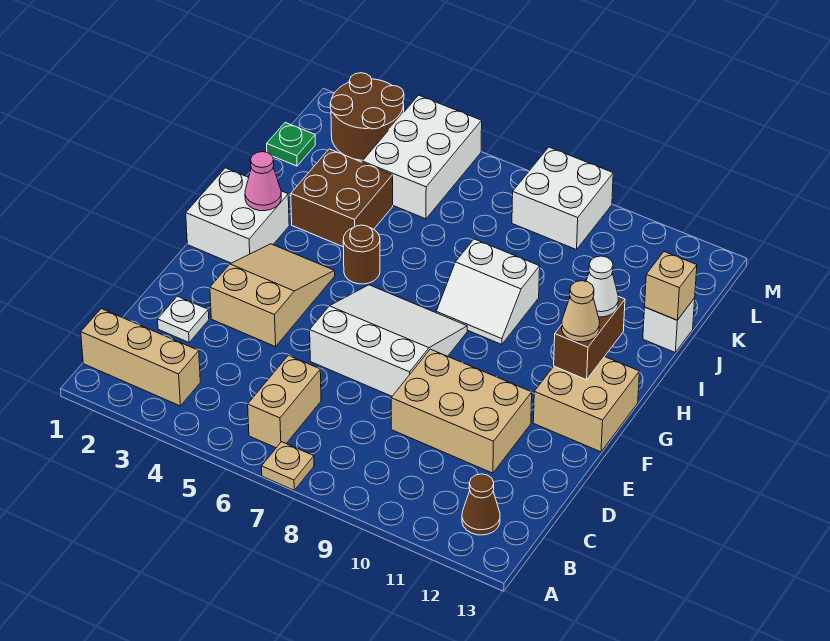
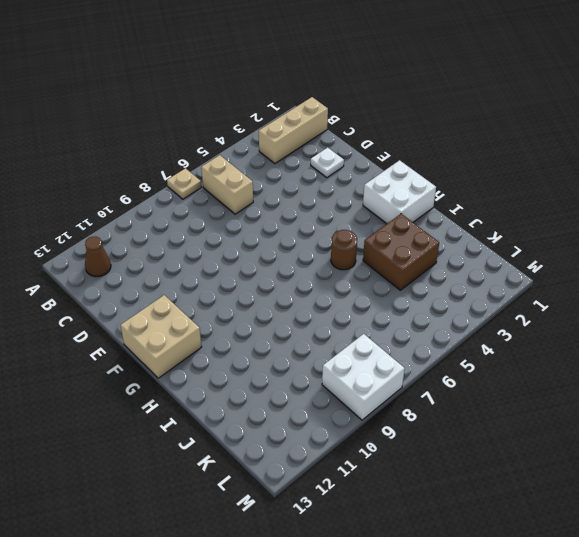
none -> tan brick D9:E11 level 1
none -> tan slope E3:G4 level 1 top E
none -> white slope E6:G8 level 1 top E

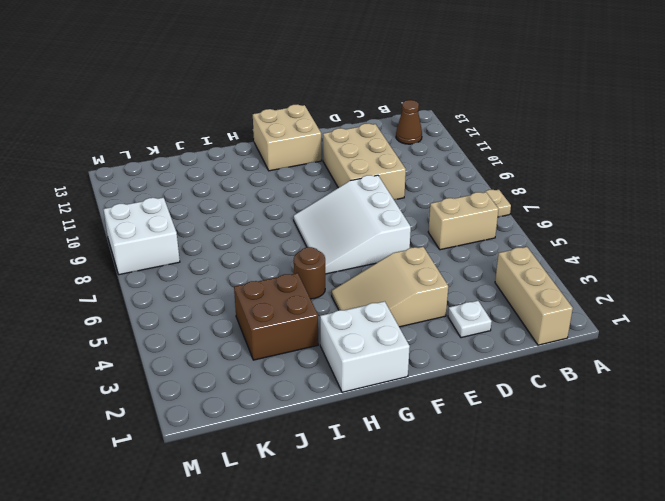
none -> white slope H8:I9 level 1 top I
none -> white brick J13 level 1
none -> green plate K1 level 1

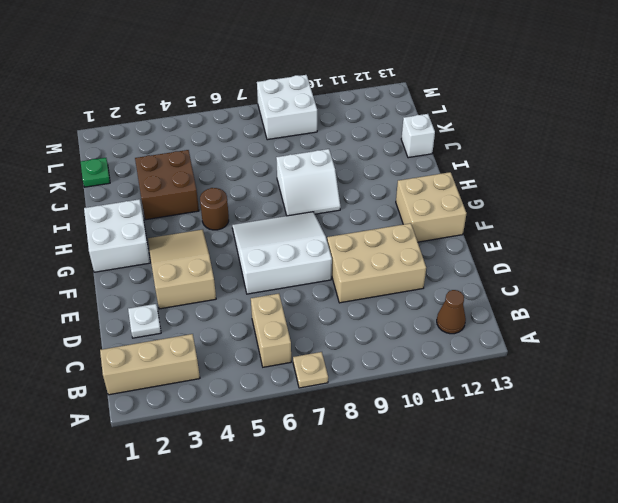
none -> white brick K4:M5 level 1
none -> brown round brick L2:M3 level 1
none -> brown brick G12:H12 level 2

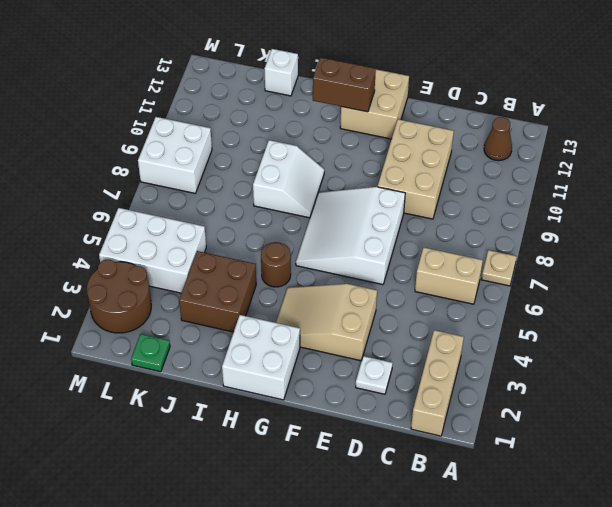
none -> pink cone H2 level 2
none -> tan brick J13 level 2
none -> tan cone G12 level 3

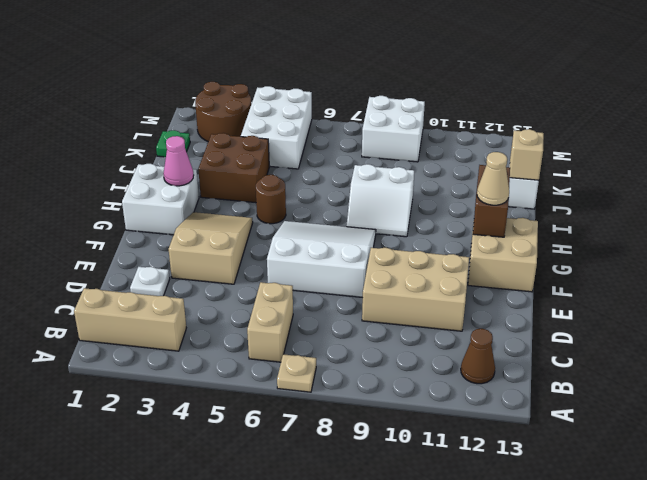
none -> white cone H12 level 3

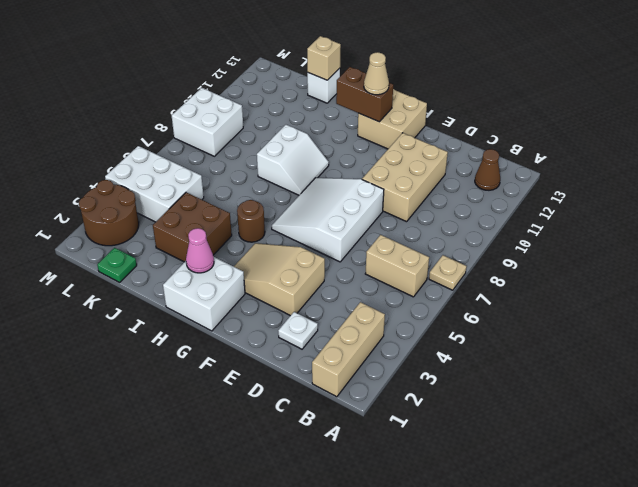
none -> white cone H12 level 3

